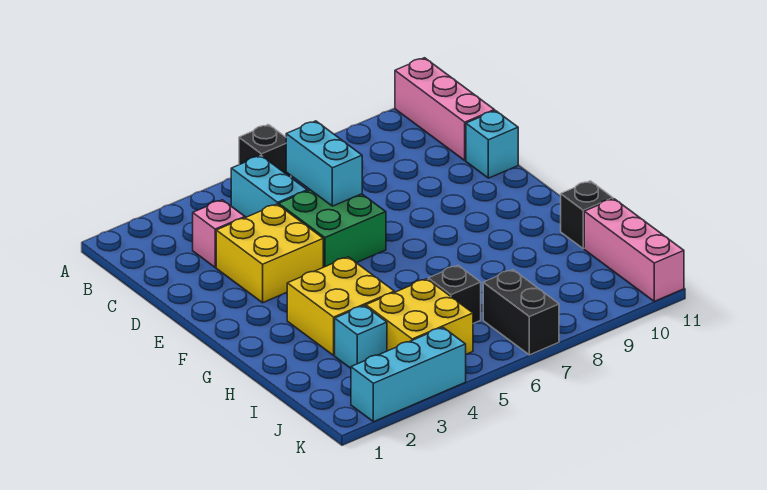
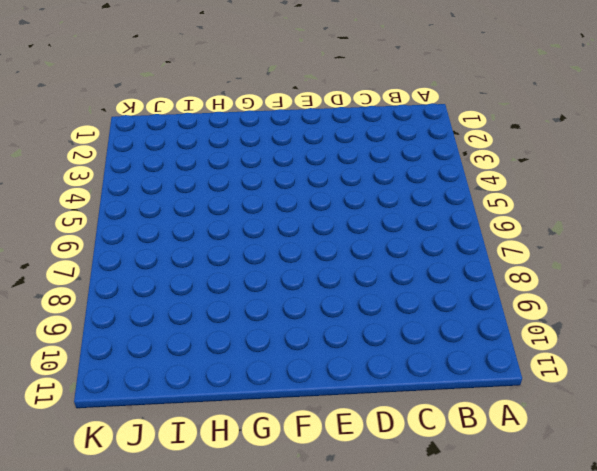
none -> black brick A6 level 1
none -> pink brick A11:C11 level 1
none -> cyan brick B5:C5 level 1

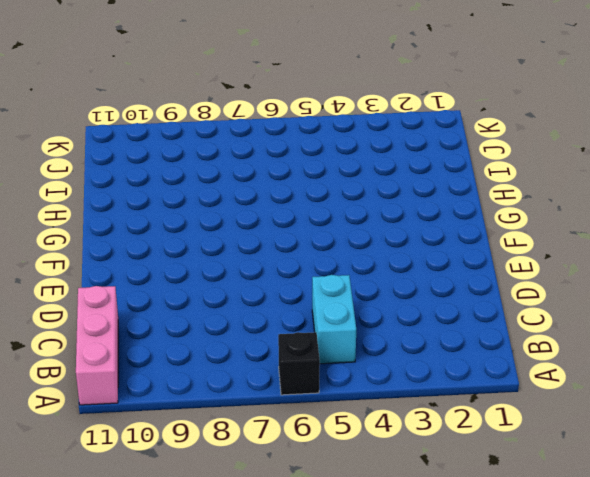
none -> pink brick C3 level 1
none -> yellow brick D3:E4 level 1
none -> green brick D5:E6 level 1

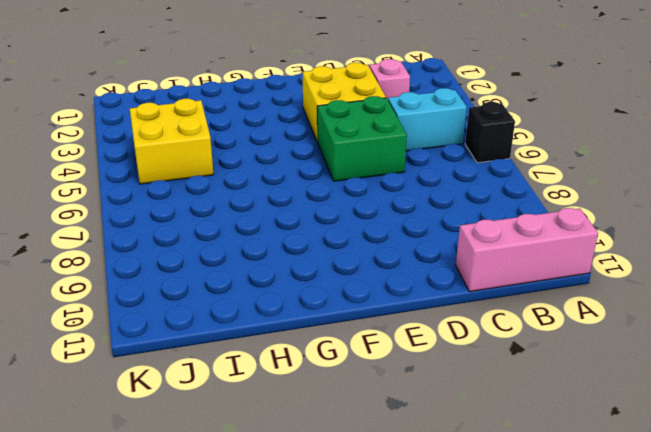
none -> cyan brick D11 level 1
none -> yellow brick G3:H4 level 1
none -> black brick H11 level 1

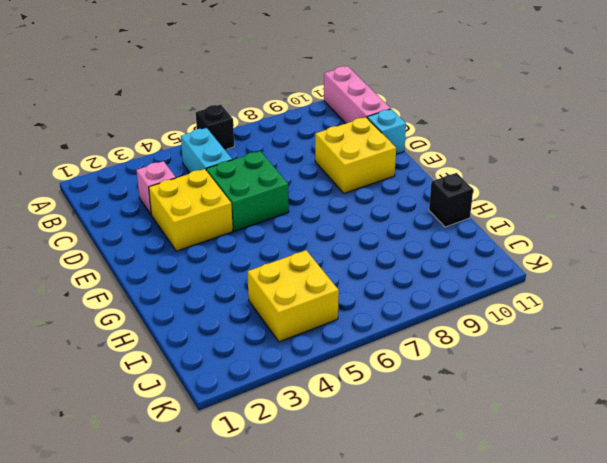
yellow brick D9:E10 level 1 -> yellow brick G3:H4 level 1
none -> cyan brick I3 level 1
none -> black brick I6 level 1
none -> pink brick I11:K11 level 1

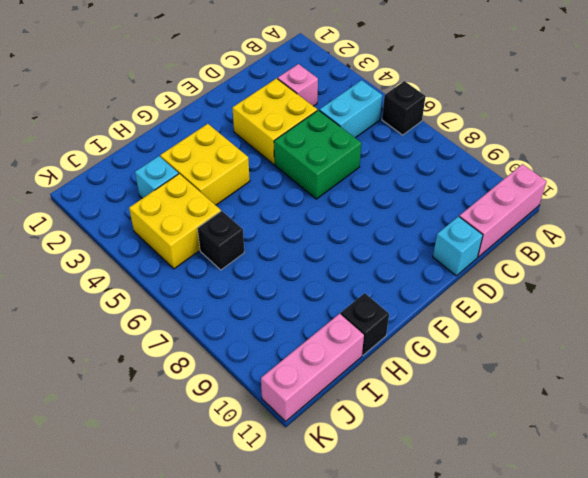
none -> black brick J7:K7 level 1
none -> cyan brick K2:K4 level 1
none -> cyan brick C6:D6 level 2

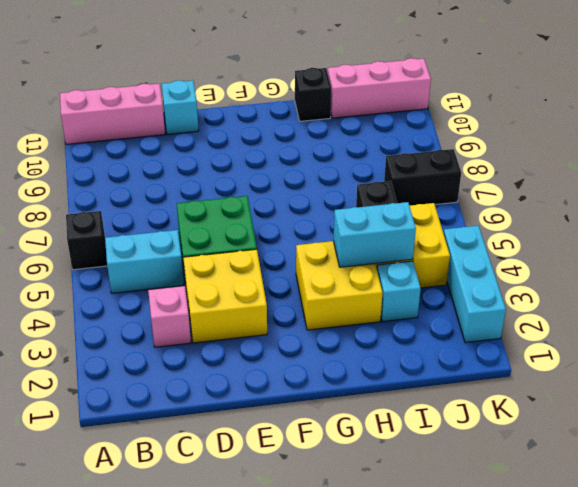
cyan brick H4:I4 level 2 -> cyan brick C6:D6 level 2

